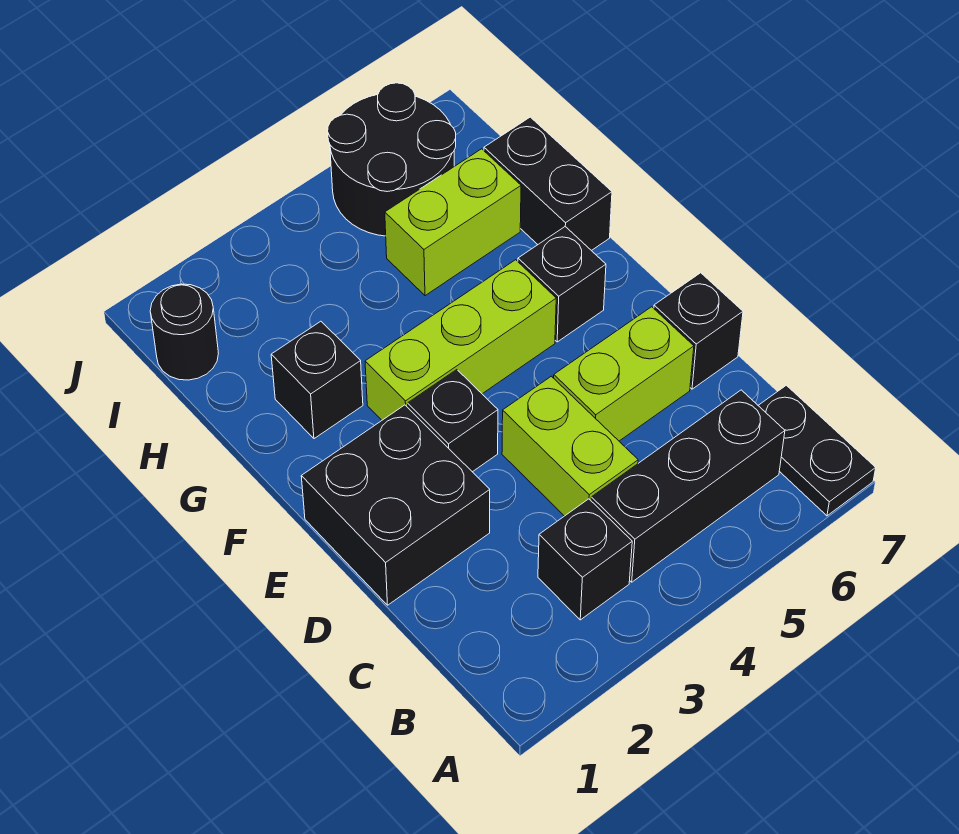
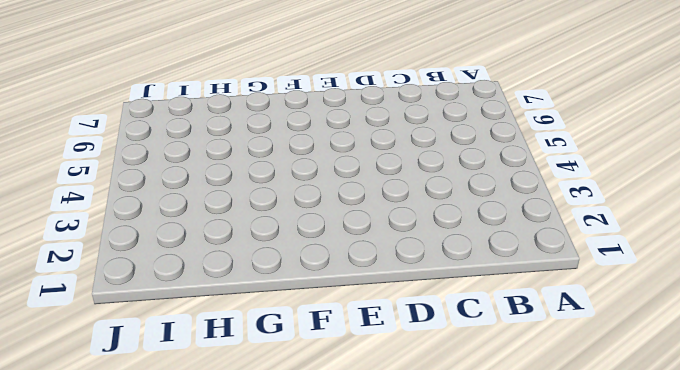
none -> black plate A7:B7 level 1
none -> black brick B3 level 1
none -> black brick B4:B6 level 1

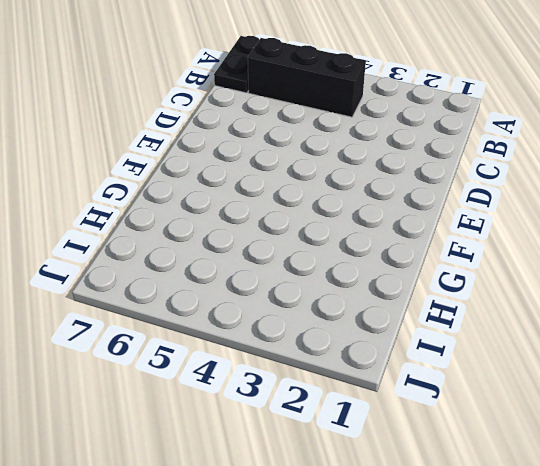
none -> black brick B3 level 1
none -> lime brick C4:D4 level 1
none -> black brick D1:E2 level 1

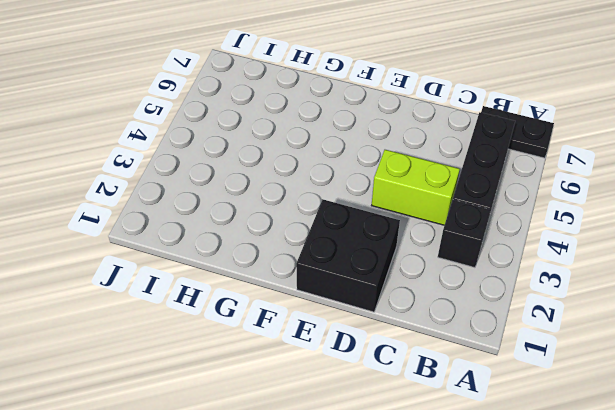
none -> lime brick D5:D6 level 1
none -> black brick D7 level 1
none -> black brick E3 level 1

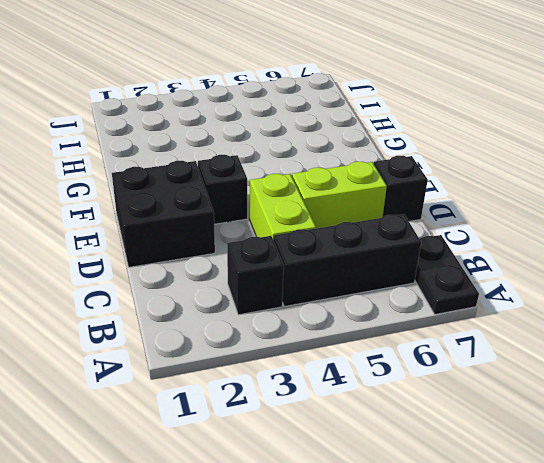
none -> lime brick F3:F5 level 1
none -> black brick F6 level 1
none -> black brick G2 level 1

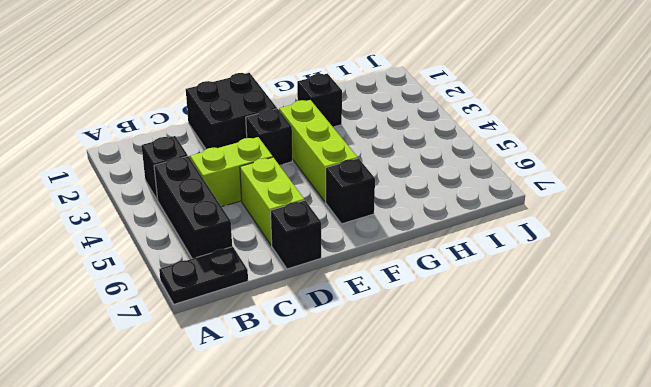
none -> black brick G7:H7 level 1
none -> lime brick H5:H6 level 1
none -> black round brick I1 level 1

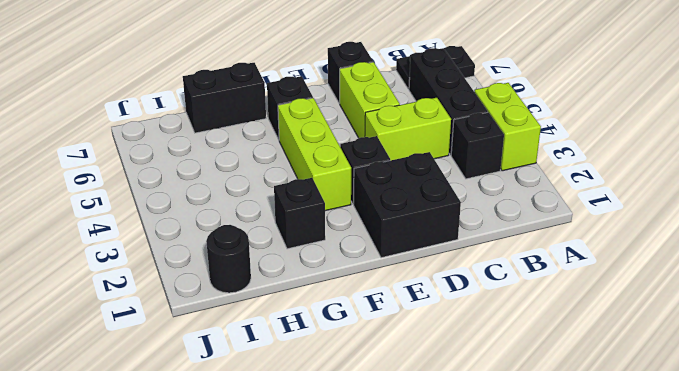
lime brick A3:A4 level 1 -> lime brick H5:H6 level 1
none -> black round brick I5:J6 level 1

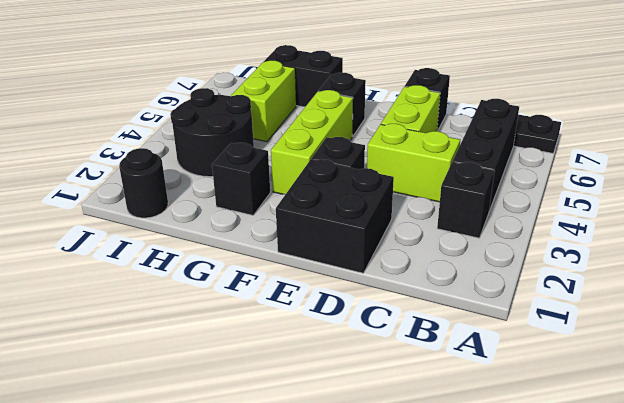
black round brick H3:I4 level 1 -> black round brick I5:J6 level 1

